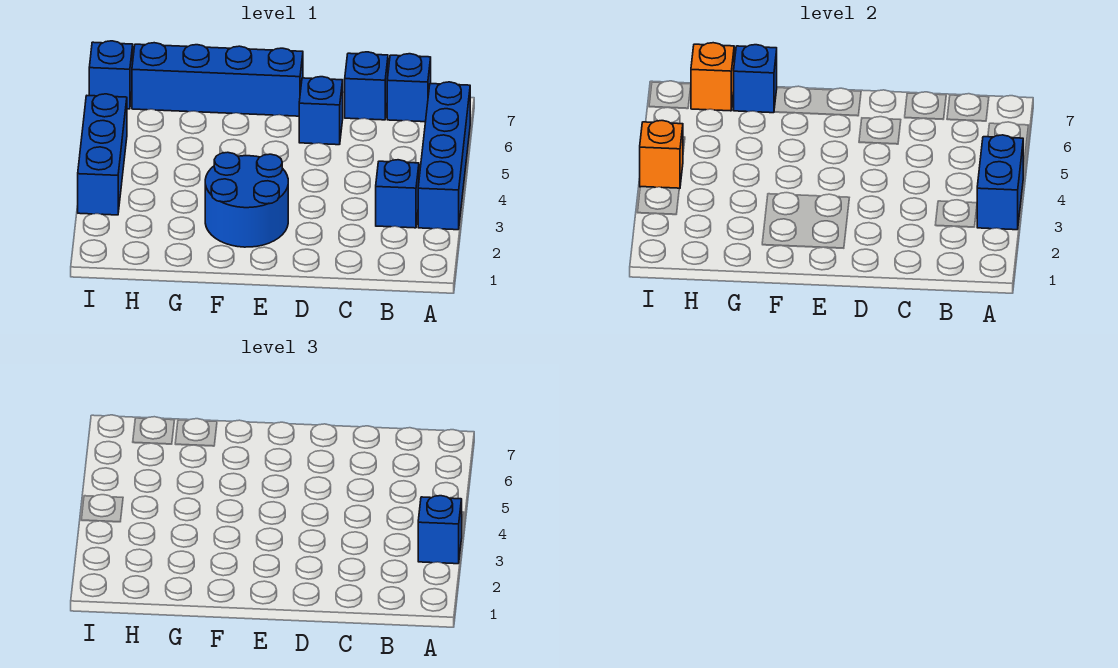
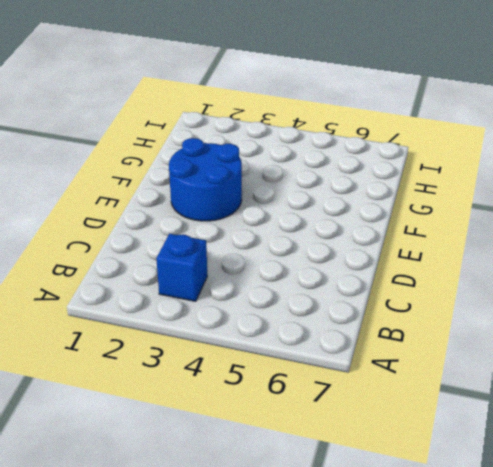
none -> blue brick A3:A6 level 1
none -> blue brick B7 level 1
none -> blue brick C7 level 1

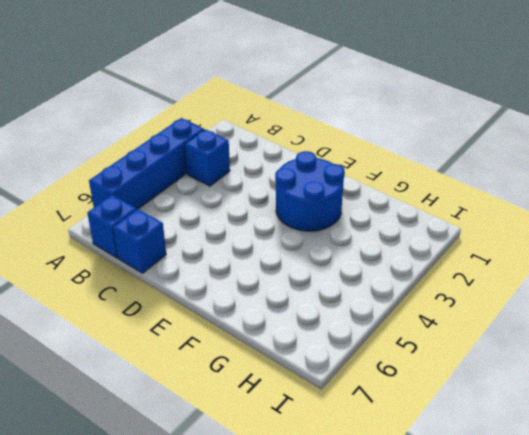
none -> blue brick D6 level 1
none -> blue brick E7:H7 level 1
none -> blue brick I3:I5 level 1

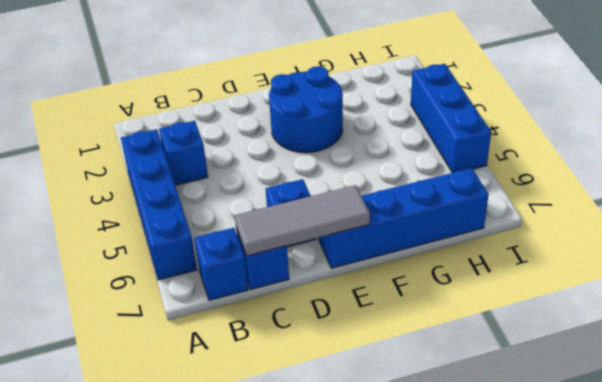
grey tile C7:E7 level 2 -> none
none -> blue brick I7 level 1
none -> blue brick A3:A4 level 2
none -> blue brick G7 level 2

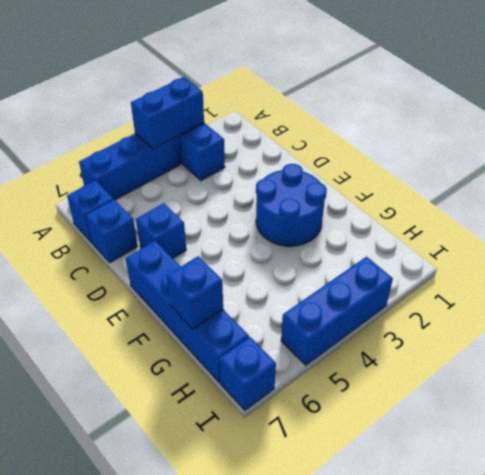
none -> orange brick H7 level 2
none -> orange brick I4 level 2
none -> blue brick A3 level 3

